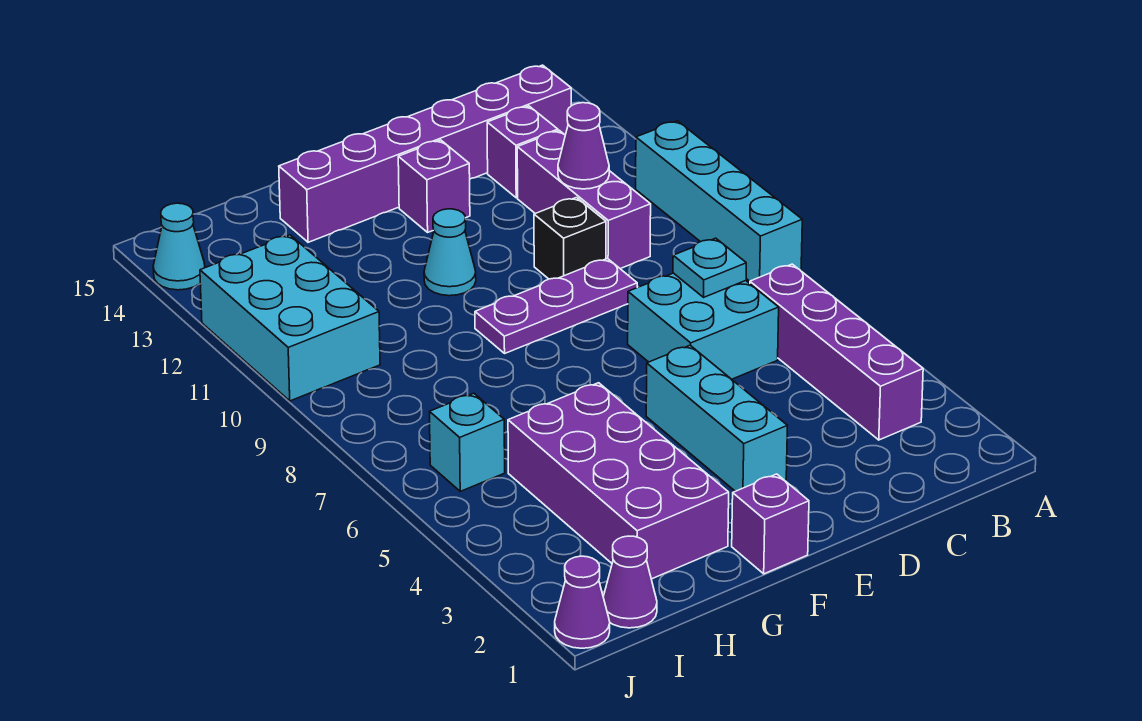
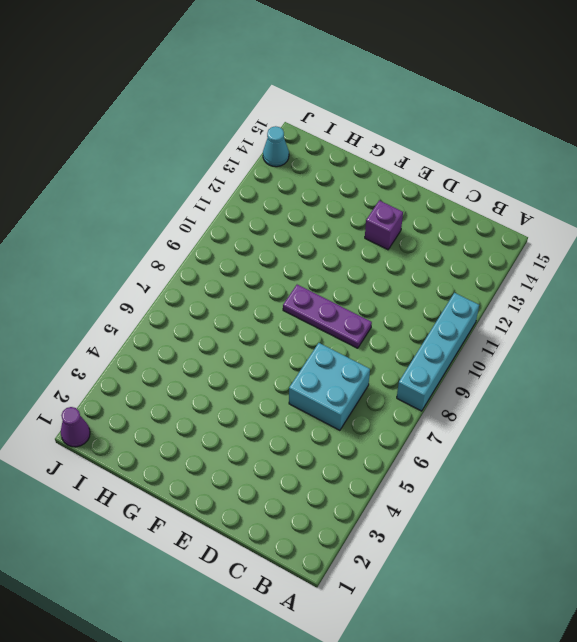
none -> purple brick B3:B6 level 1
none -> purple brick B14:G14 level 1
none -> purple brick C10:C12 level 1

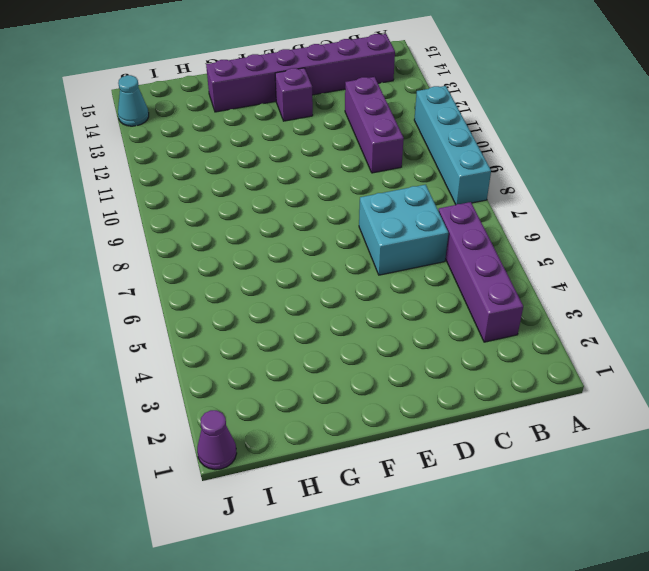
none -> purple brick C13 level 1
none -> purple plate D9:F9 level 1
none -> black brick D10 level 1

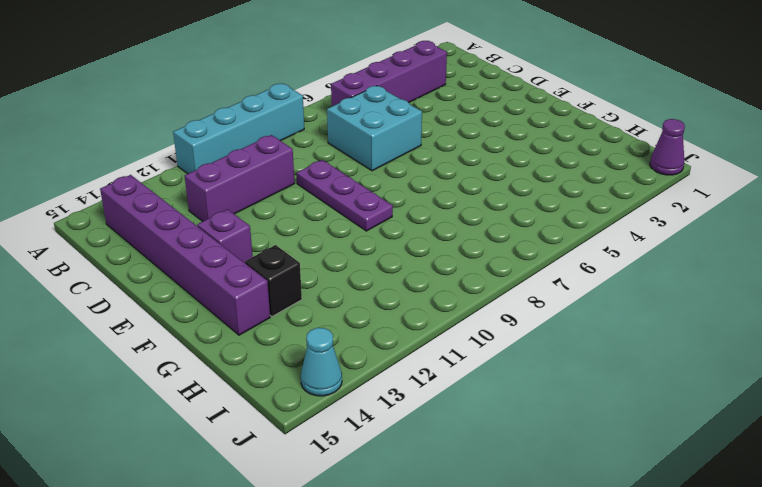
black brick G13 level 1 -> black brick D10 level 1
none -> purple brick C13 level 1
none -> cyan brick E3:E5 level 1
none -> purple brick F1 level 1

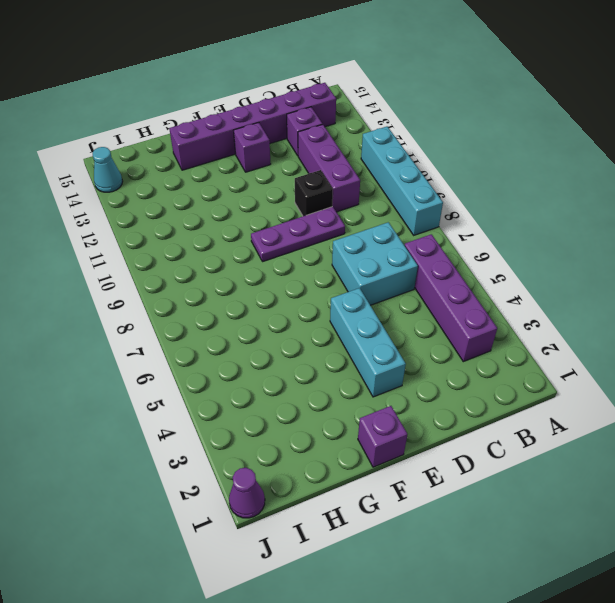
none -> cyan cone F11 level 1
none -> purple brick G2:H5 level 1
none -> purple cone I1 level 1

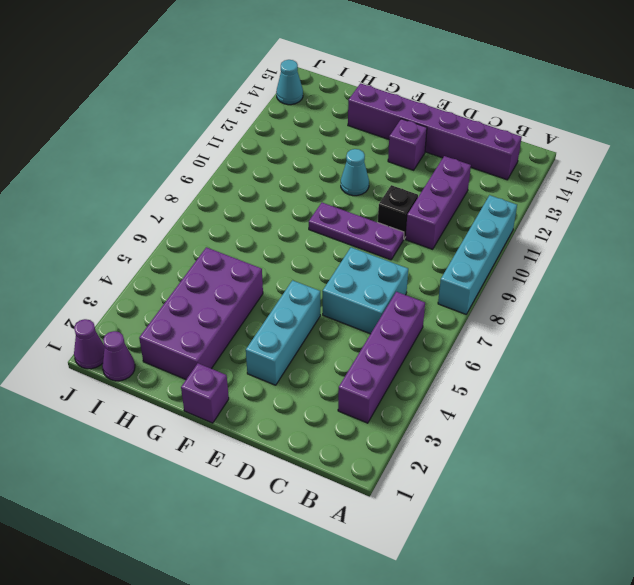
none -> purple brick C13 level 1
none -> cyan brick I6 level 1
none -> cyan brick I10:J12 level 1

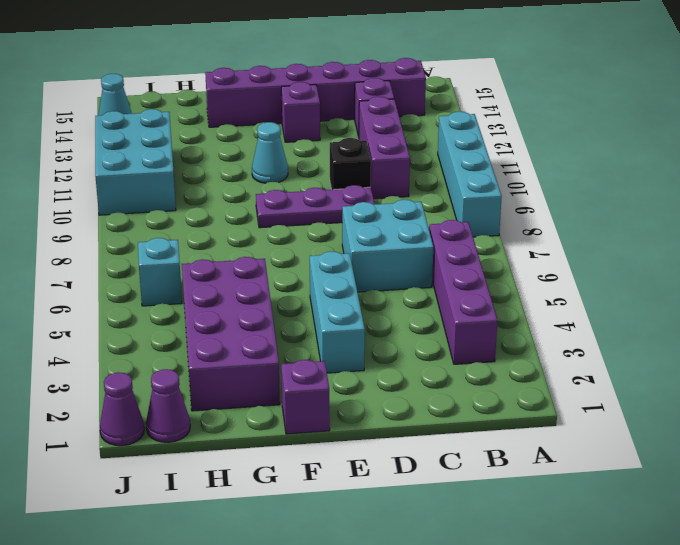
none -> cyan plate C7 level 2
none -> purple cone C11 level 2

